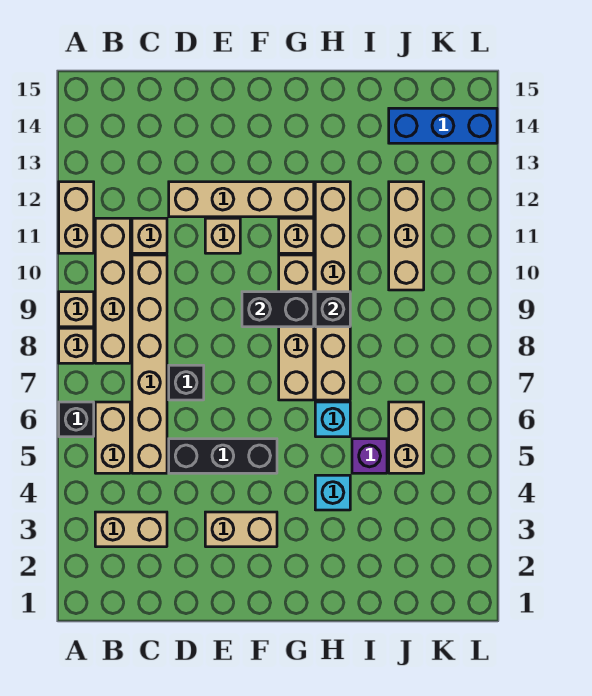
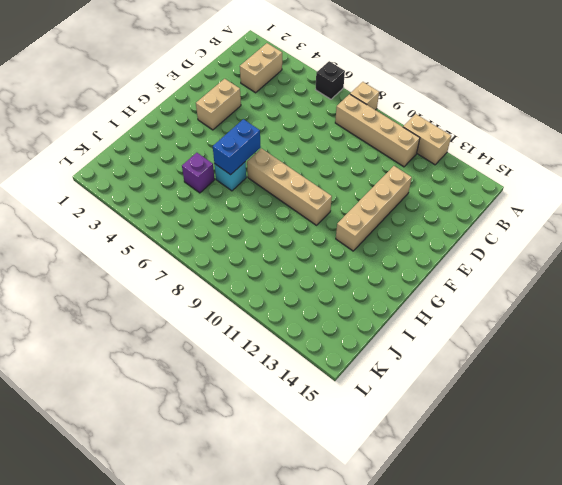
blue brick G6:H6 level 2 -> none
none -> tan brick A9 level 1
none -> tan brick B5:B6 level 1
none -> tan brick C5:C10 level 1

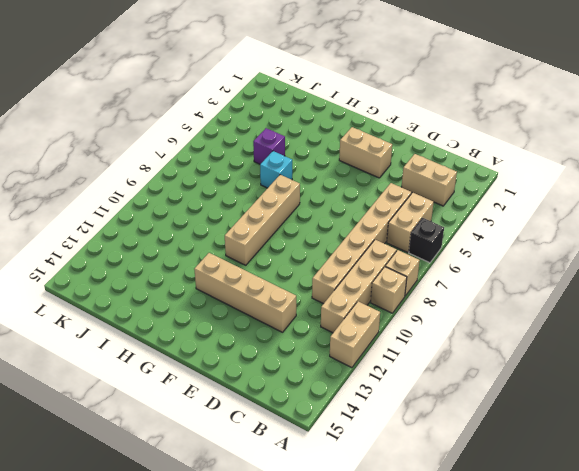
none -> tan brick C11 level 1
none -> black brick D5:F5 level 1
none -> black brick D7 level 1

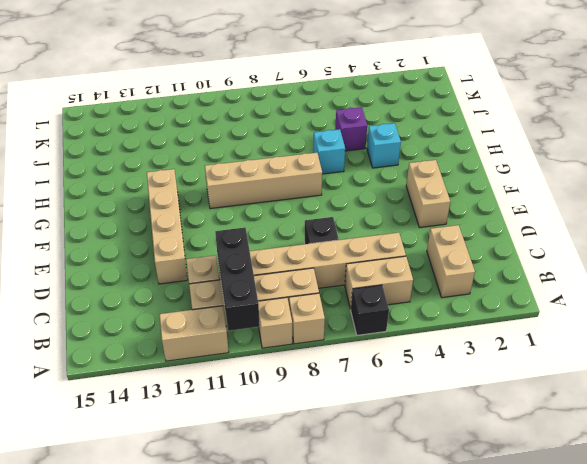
black brick A10:C10 level 2 -> black brick D5:F5 level 1
none -> tan brick E11 level 1
none -> tan brick G11 level 1
none -> tan brick H7:H12 level 1

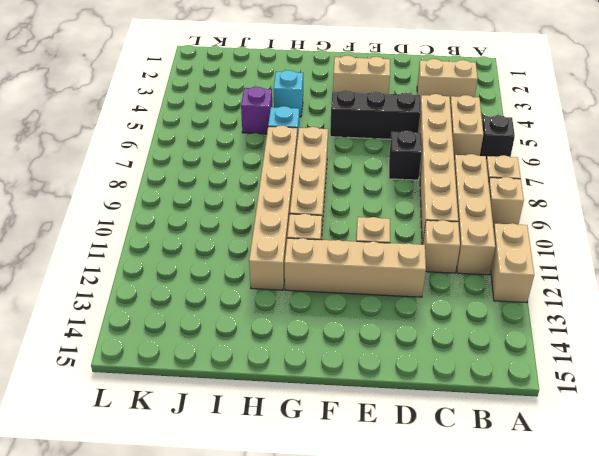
none -> tan brick J5:J6 level 1
none -> tan brick J10:J12 level 1
none -> blue brick J14:L14 level 1

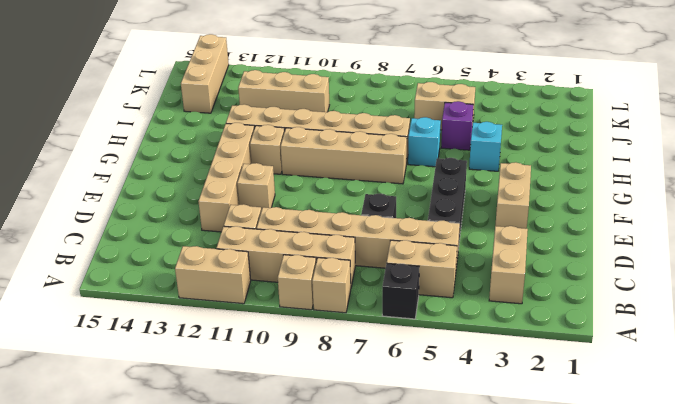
tan brick J14:L14 level 1 -> blue brick J14:L14 level 1
none -> black brick F9:G9 level 2
none -> black brick H9 level 2

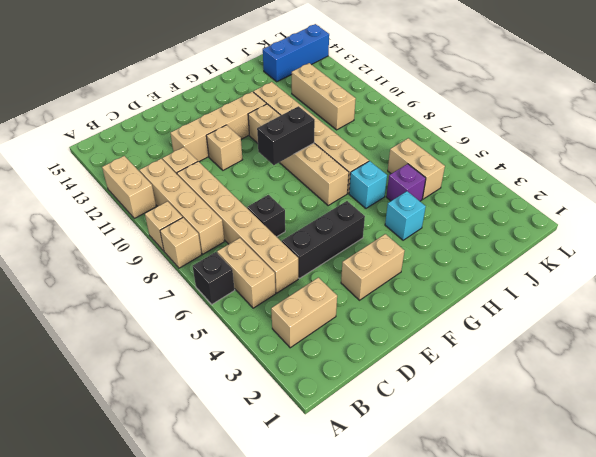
none -> black brick H9 level 2

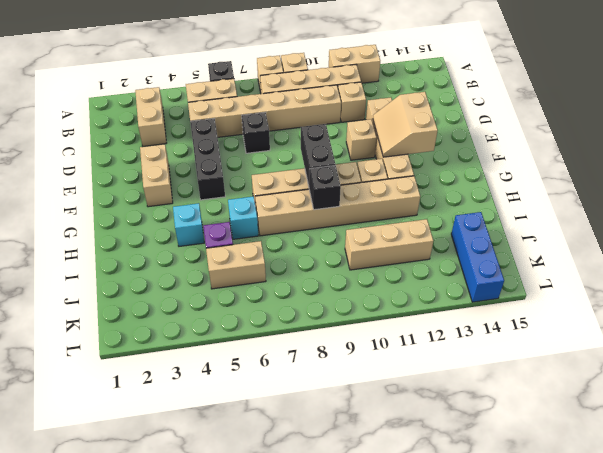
tan slope E12:F13 level 2 top 13 -> none

